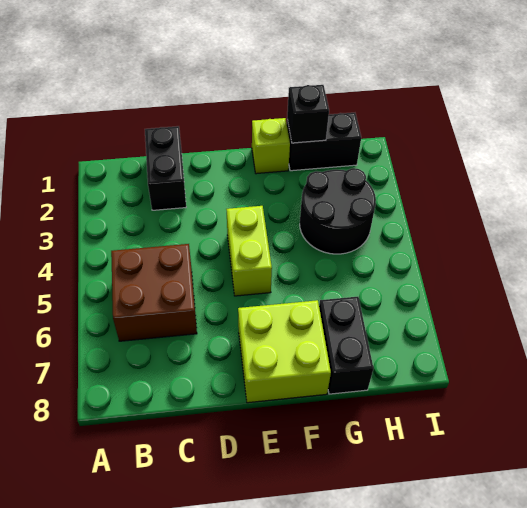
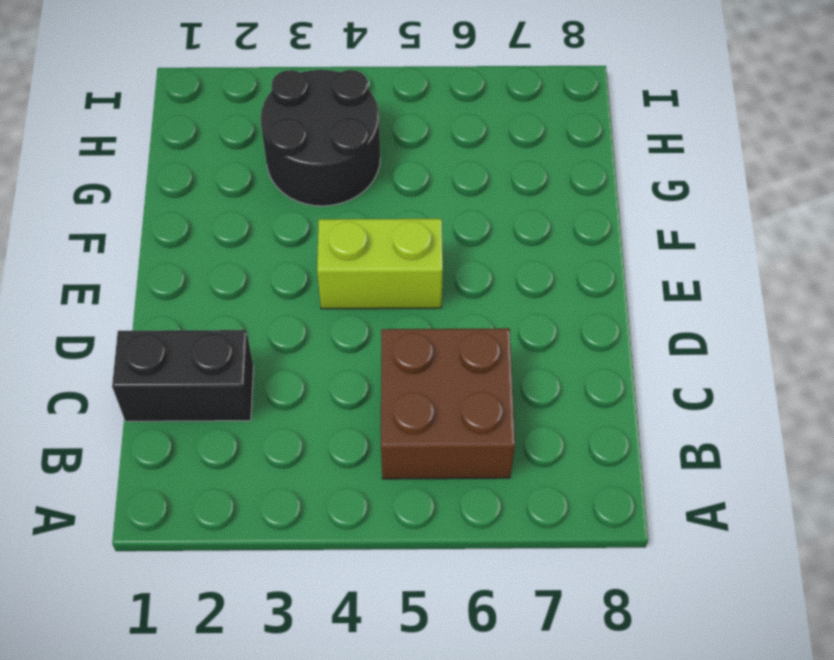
none -> lime brick E7:F8 level 1
none -> lime brick F1 level 1

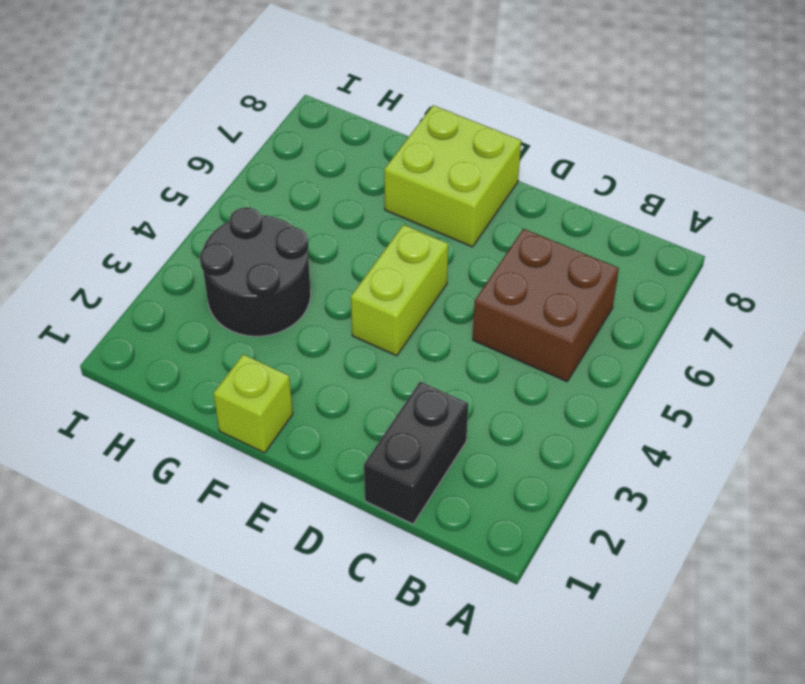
none -> black brick G1:H1 level 1
none -> black brick G7:G8 level 1

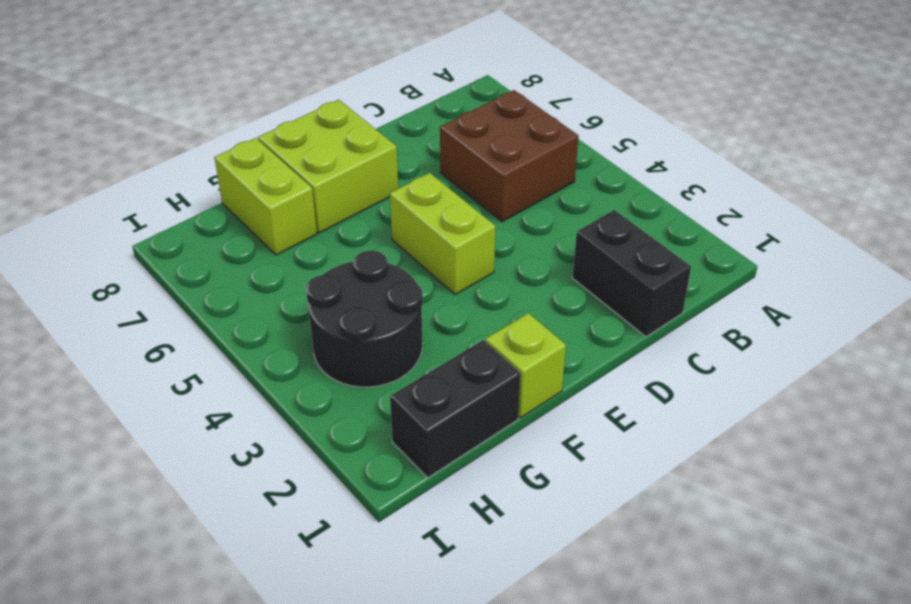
lime brick G7:G8 level 1 -> black brick G7:G8 level 1
none -> black brick G1 level 2

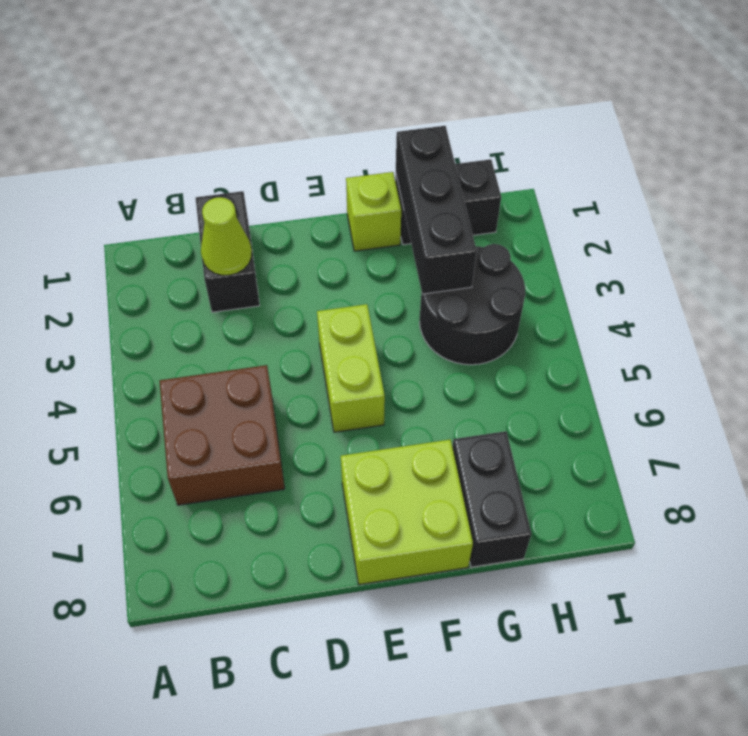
lime cone C2 level 2 -> none
black brick G1:G3 level 2 -> black brick G1 level 2

